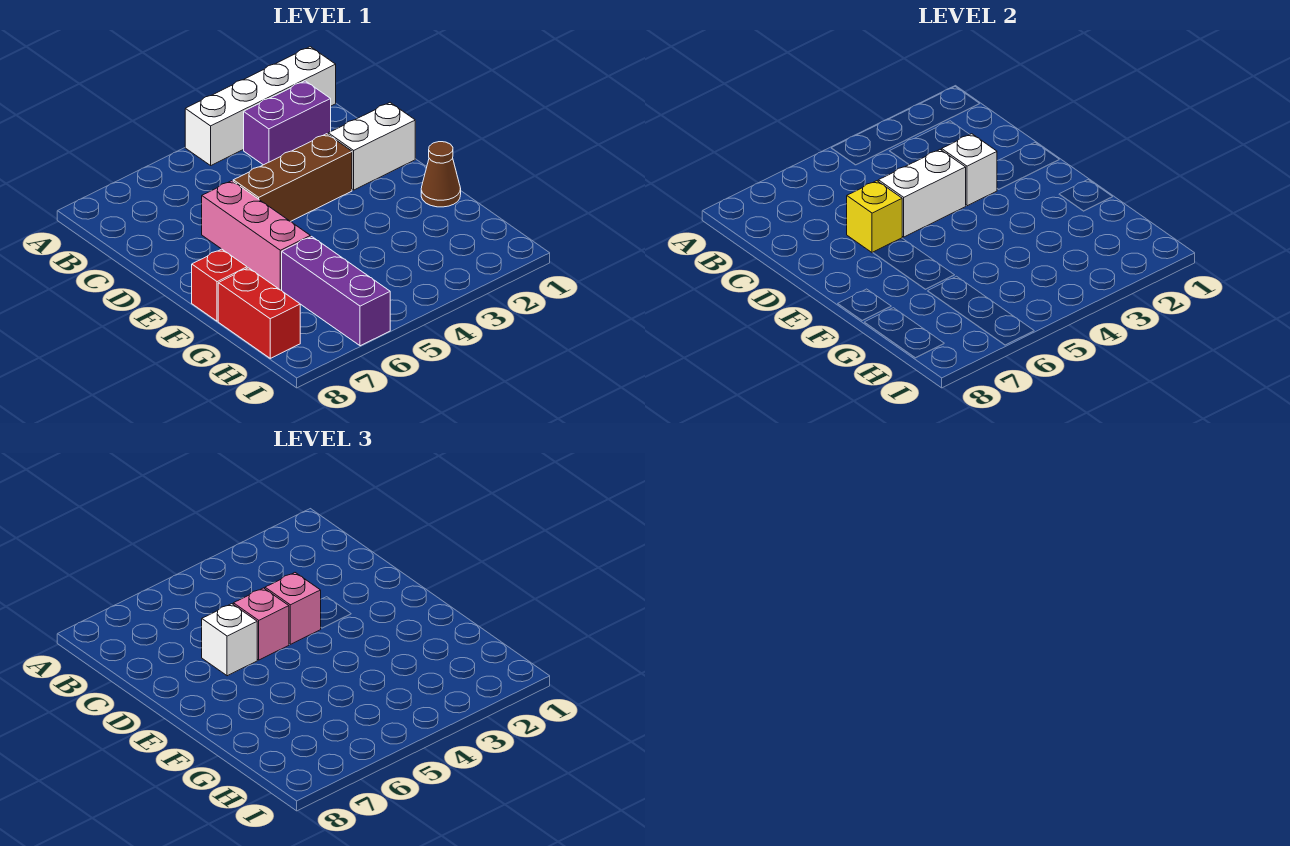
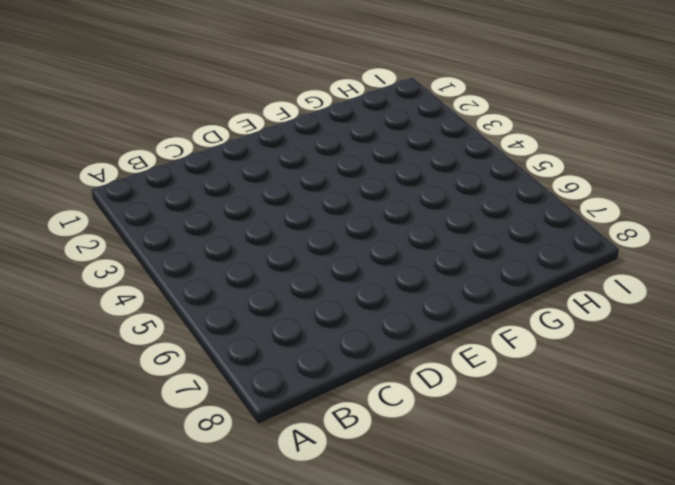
none -> white brick A1:A4 level 1
none -> purple brick B2:B3 level 1
none -> white brick D1:D2 level 1

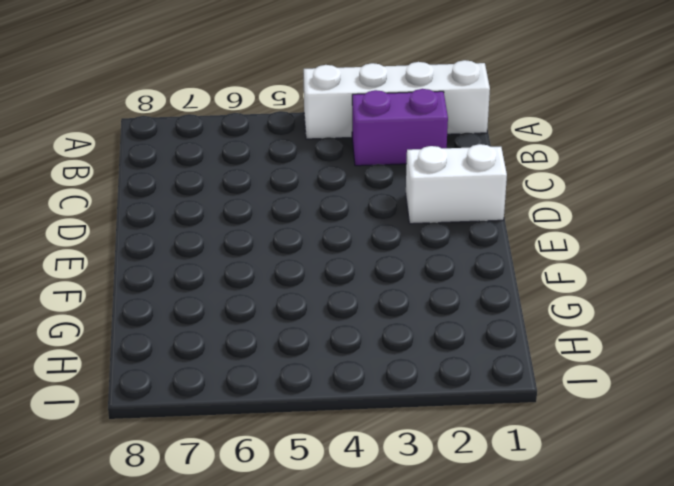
none -> brown brick D3:D5 level 1
none -> pink brick D6:F6 level 1
none -> brown cone F1 level 1

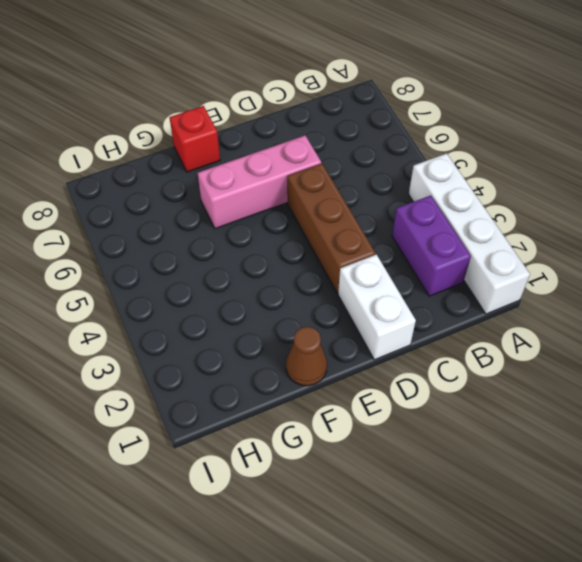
none -> purple brick G6:I6 level 1
none -> red brick G8:H8 level 1
none -> white brick D3 level 2

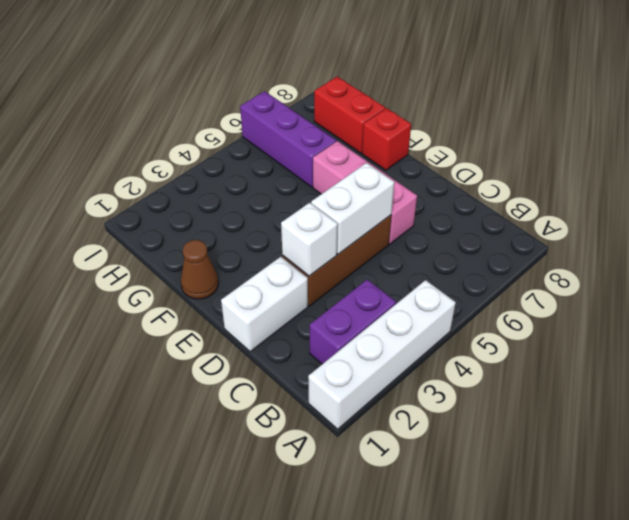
none -> yellow brick D6 level 2
none -> pink brick D4 level 3
none -> pink brick D5 level 3

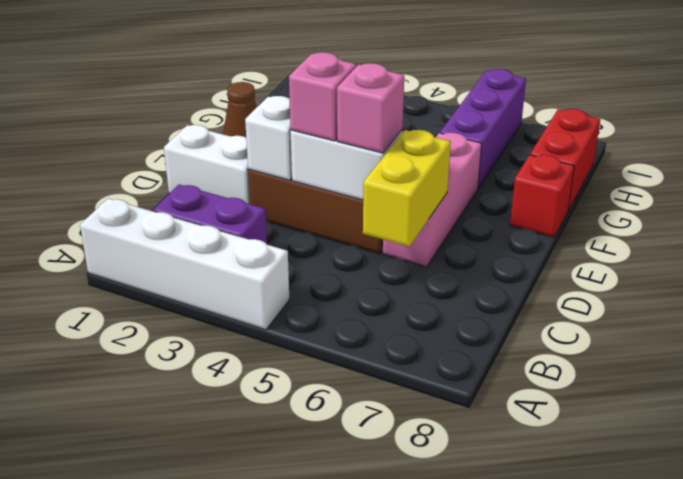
yellow brick C6:D6 level 2 -> yellow brick D6 level 2
none -> white brick D6 level 3

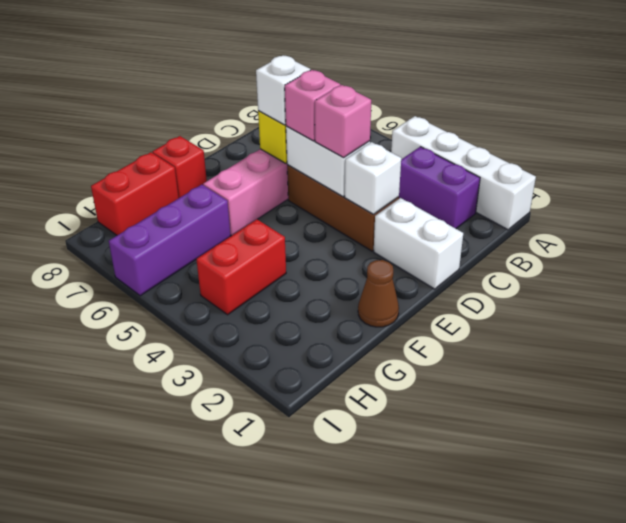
red brick G4:H4 level 1 -> none

